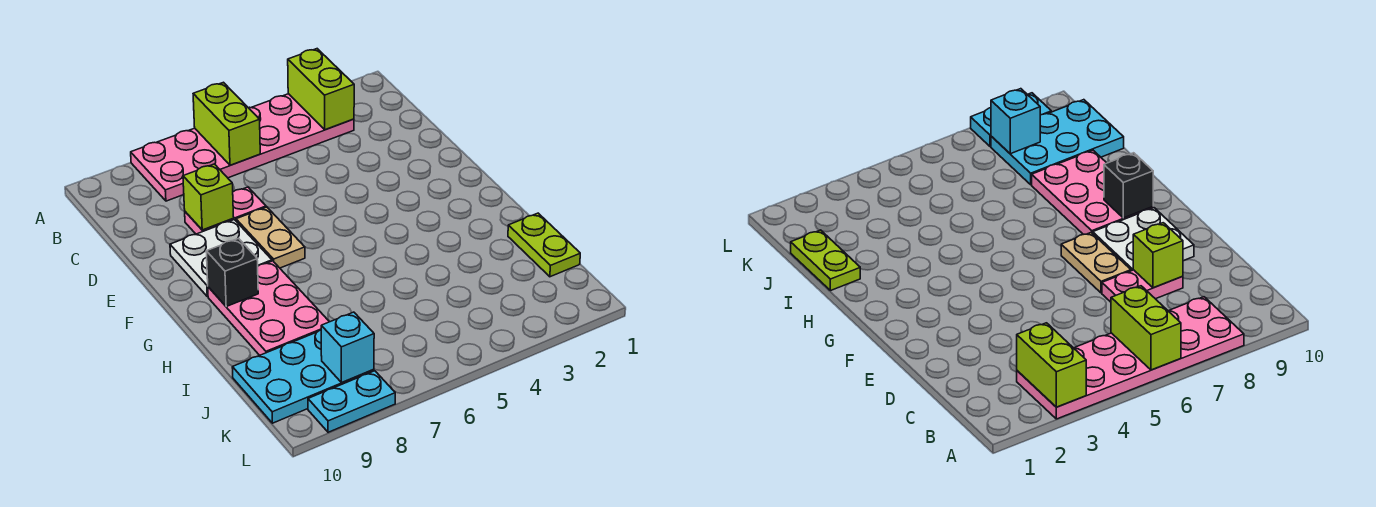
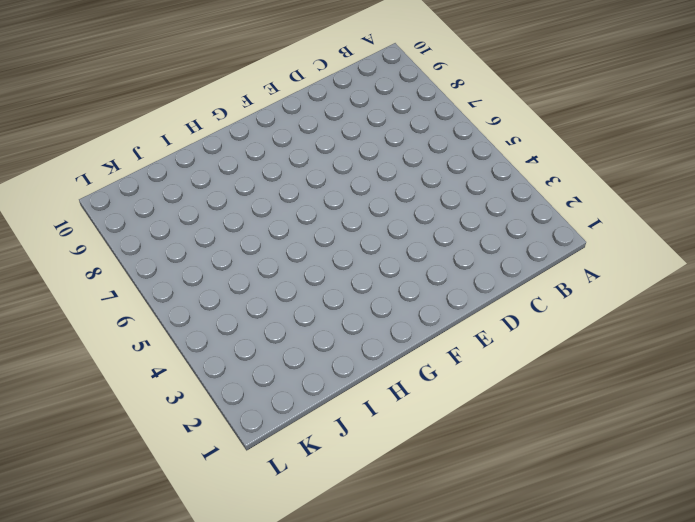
none -> pink plate A3:B8 level 1
none -> pink plate D7:D8 level 1
none -> tan plate E7:F7 level 1

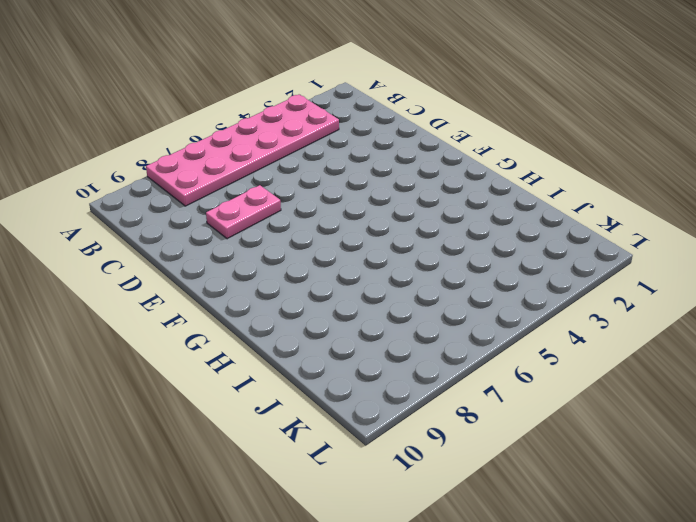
none -> tan plate E7:F7 level 1
none -> white plate E8:F9 level 1
none -> pink plate G8:I9 level 1

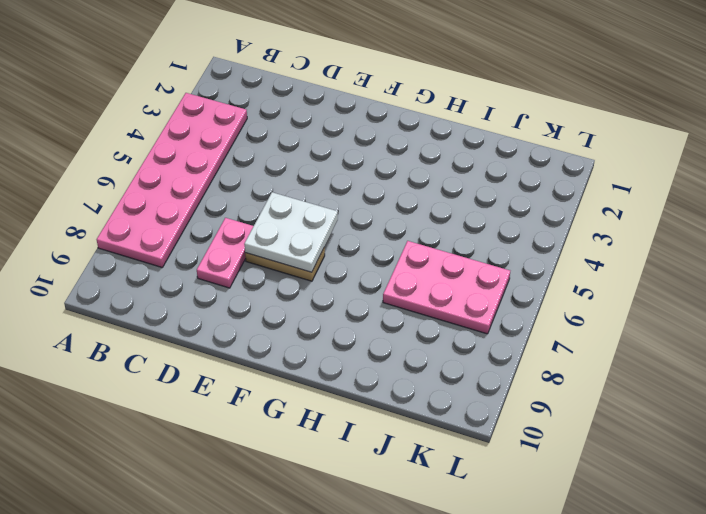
white plate E6:F7 level 2 -> white plate E8:F9 level 1
pink plate I6:K7 level 1 -> pink plate G8:I9 level 1
none -> lime plate I1:J1 level 1
none -> cyan plate J8:K10 level 1
none -> cyan plate L8:L9 level 1

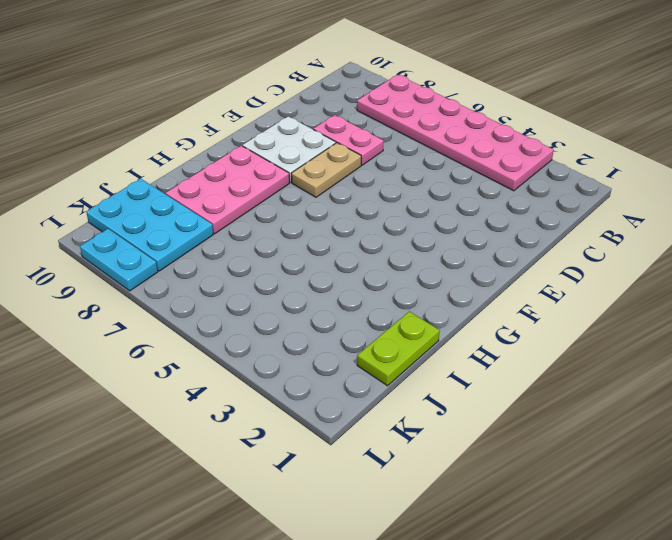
none -> lime brick A3:B3 level 2
none -> lime brick A6:B6 level 2
none -> lime brick D8 level 2

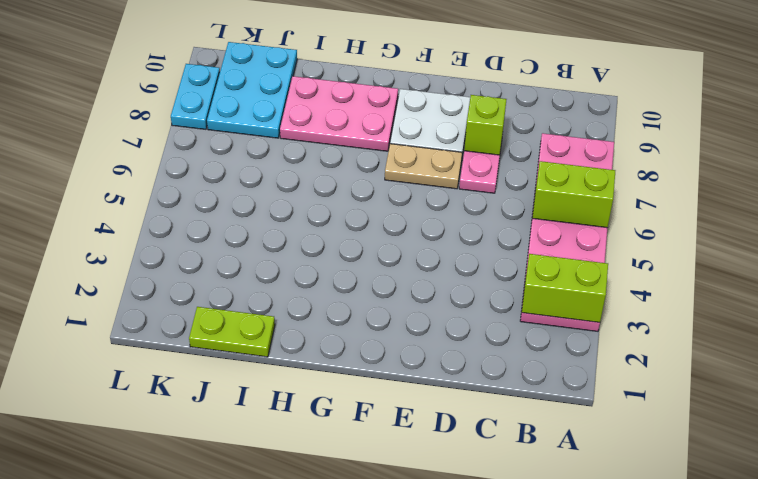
none -> black brick G9 level 2
none -> cyan brick K8 level 2

